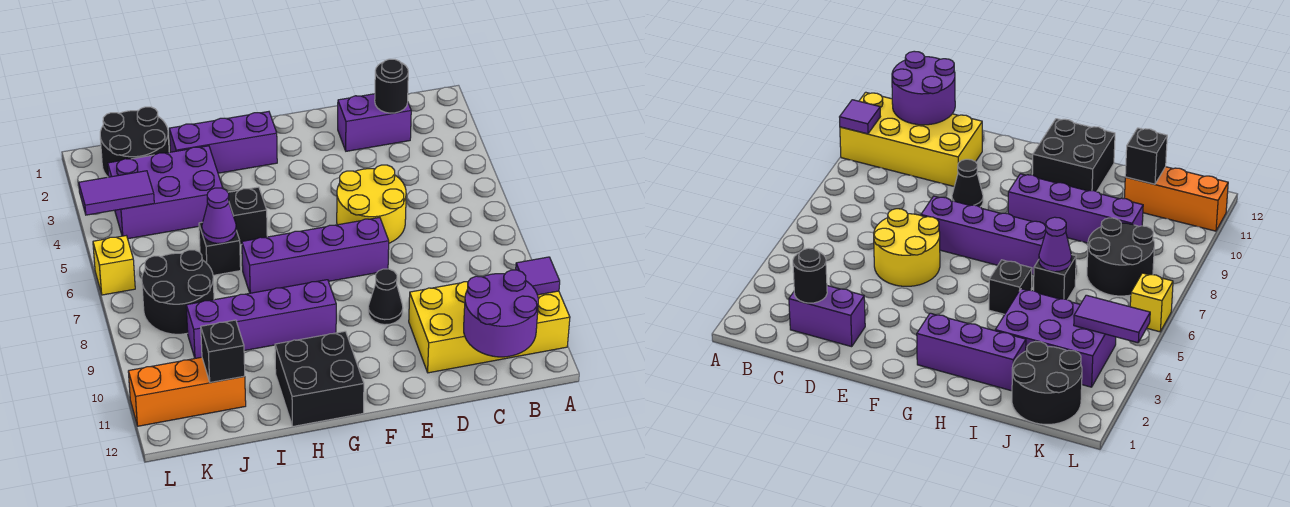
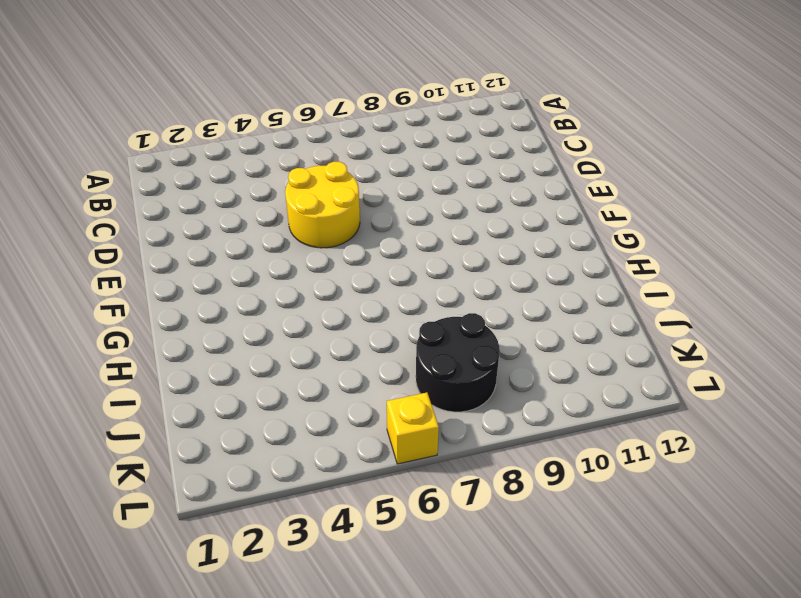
none -> yellow brick A10:D11 level 1
none -> purple brick C2:D2 level 1
none -> purple brick E7:H7 level 1

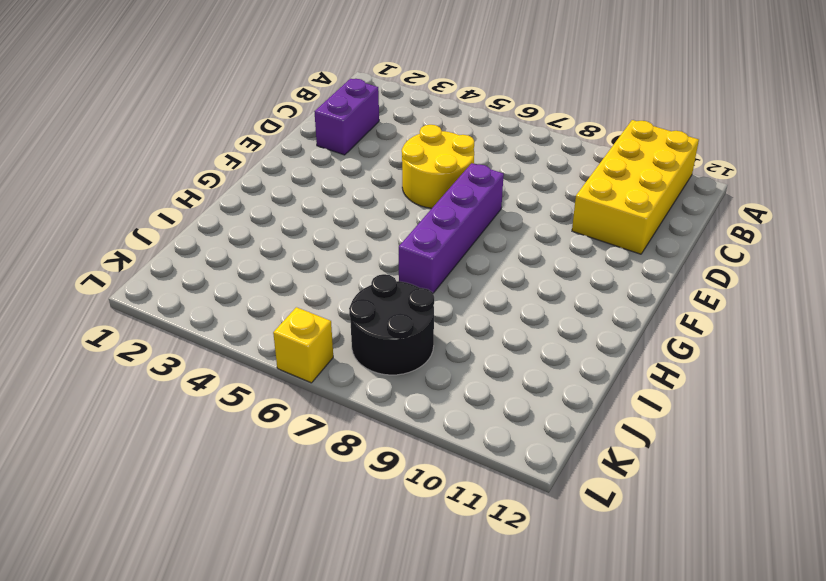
none -> black cone E9 level 1
none -> purple brick G2:I2 level 1
none -> purple brick G9:J9 level 1

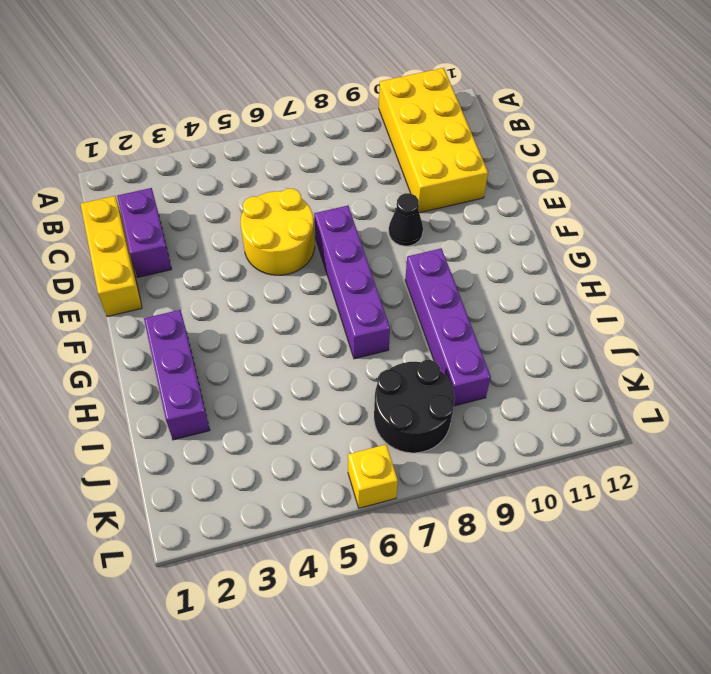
yellow brick C1:E1 level 1 -> none
none -> black brick G11:H12 level 1
none -> black brick H5 level 1
none -> purple brick I3:K4 level 1

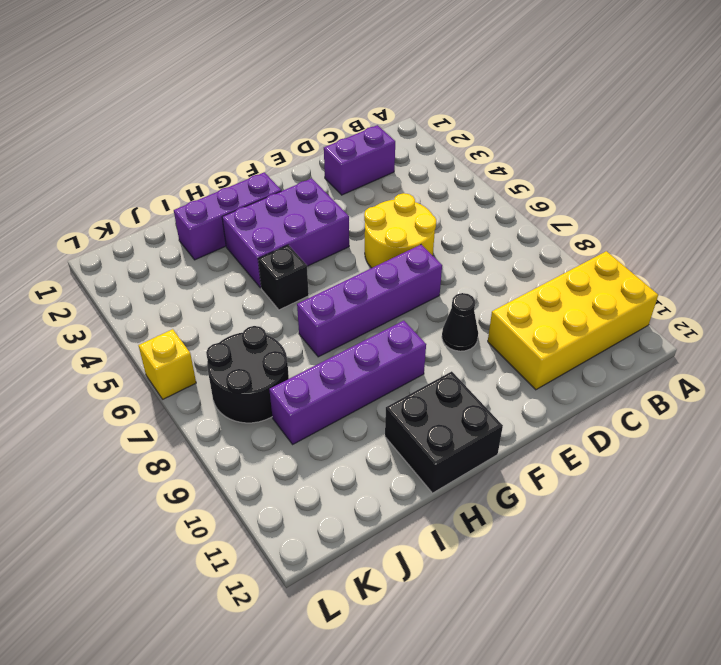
purple brick F3:H4 level 1 -> purple brick I3:K4 level 1
none -> black brick I6 level 1
none -> black round brick J1:K2 level 1
none -> orange brick J11:L11 level 1

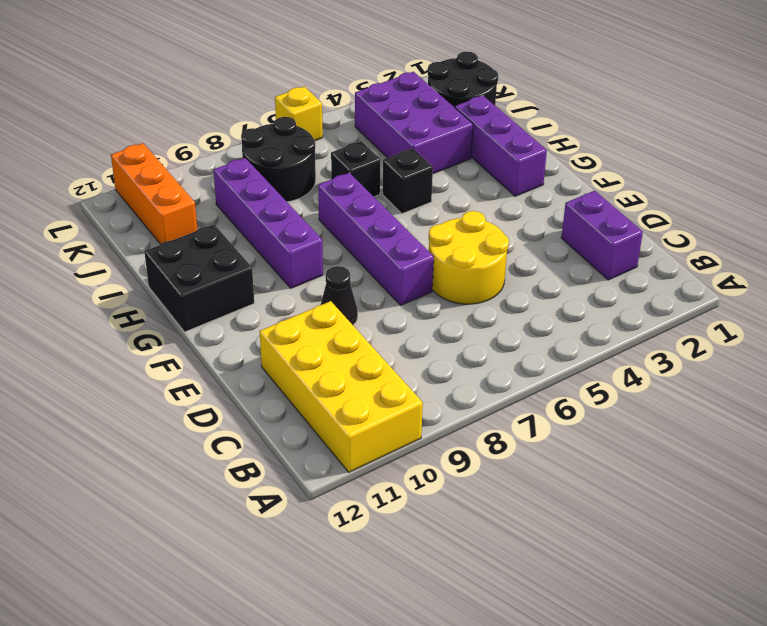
none -> purple tile A10 level 2
none -> purple round brick B11:C12 level 2
none -> black round brick C2 level 2

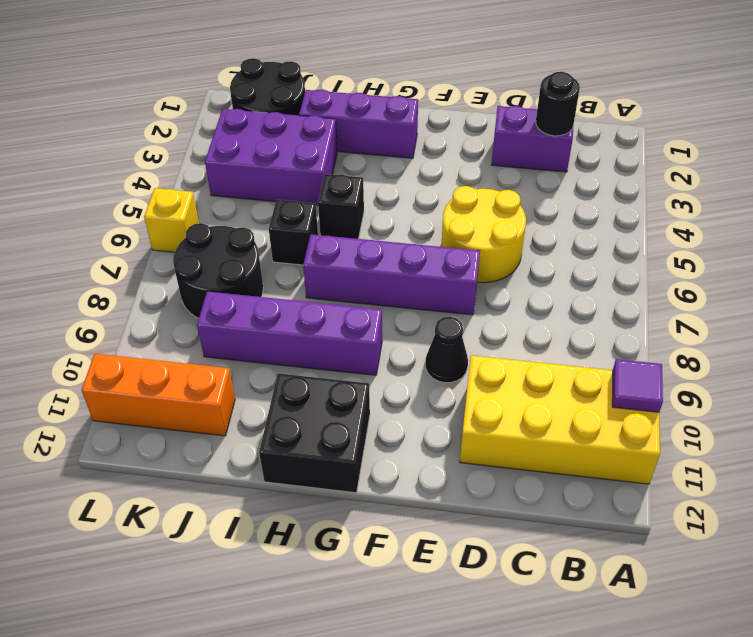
none -> purple round brick B11:C12 level 2
none -> purple cone I6 level 2
none -> black brick J11 level 2

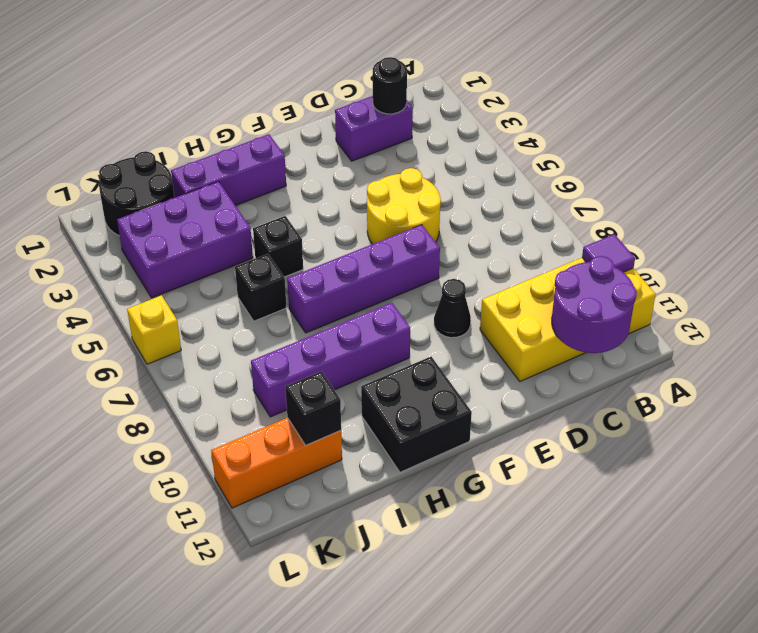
none -> black round brick J7:K8 level 1
none -> purple cone I6 level 2
none -> purple tile K4:L4 level 2

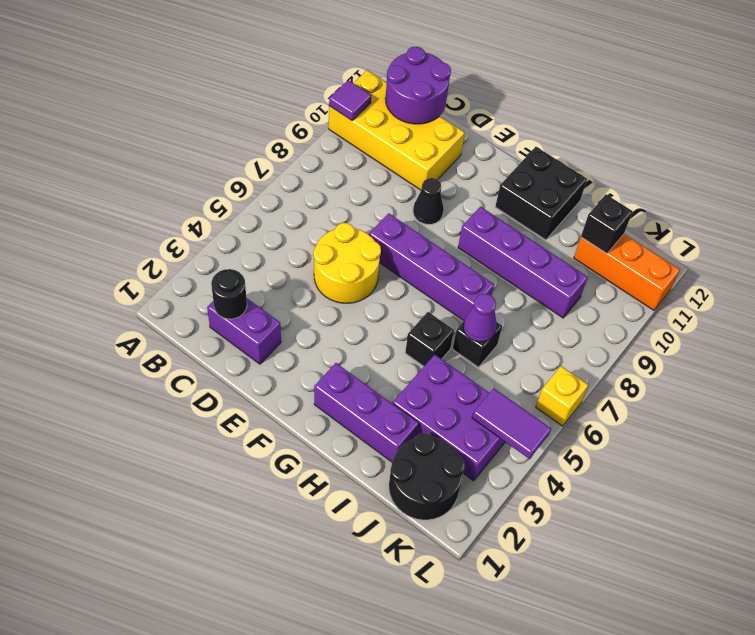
none -> black round brick J7:K8 level 1

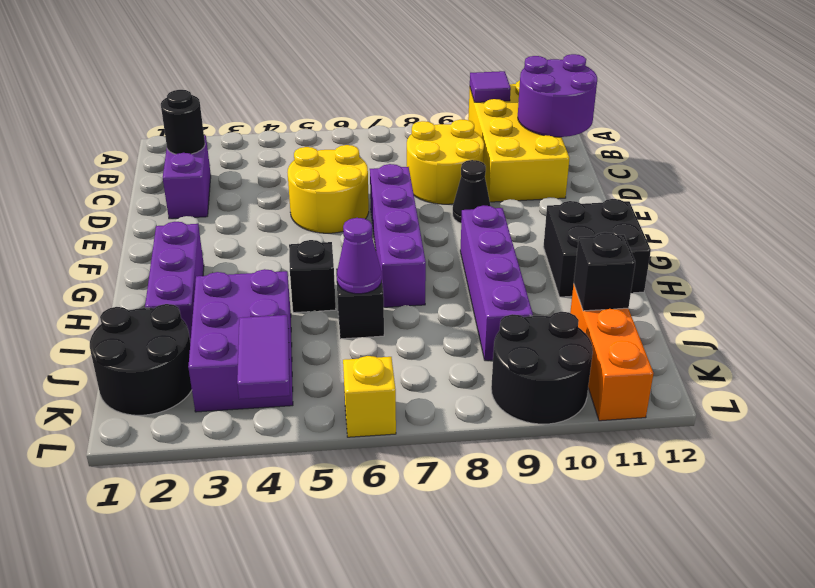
yellow round brick C8:D9 level 1 -> none
black round brick K9:L10 level 1 -> black round brick J7:K8 level 1

